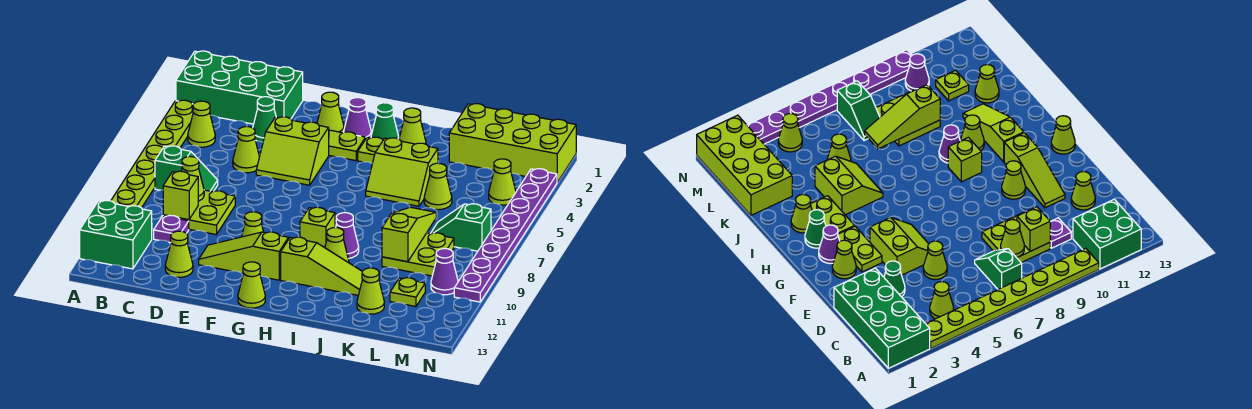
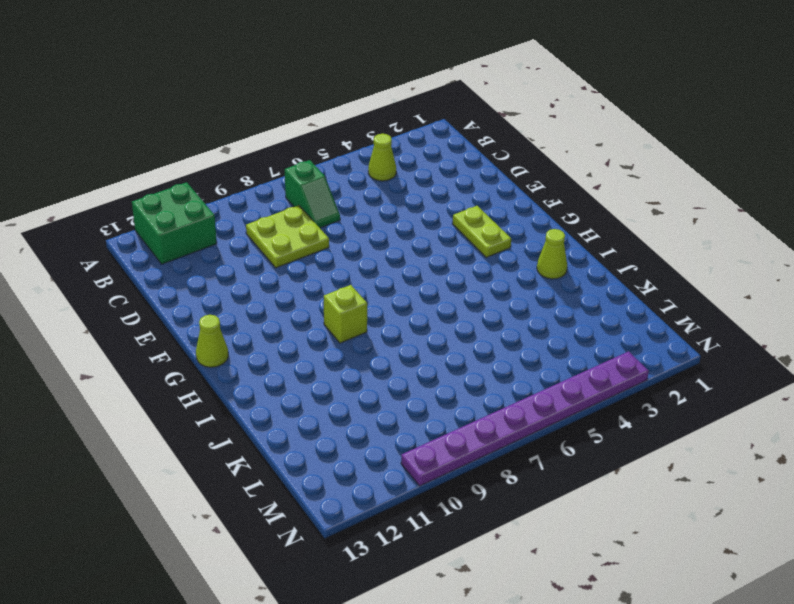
none -> green brick A1:D2 level 1
none -> lime plate A3:A10 level 1
none -> purple plate C10 level 1
none -> green cone D3 level 1

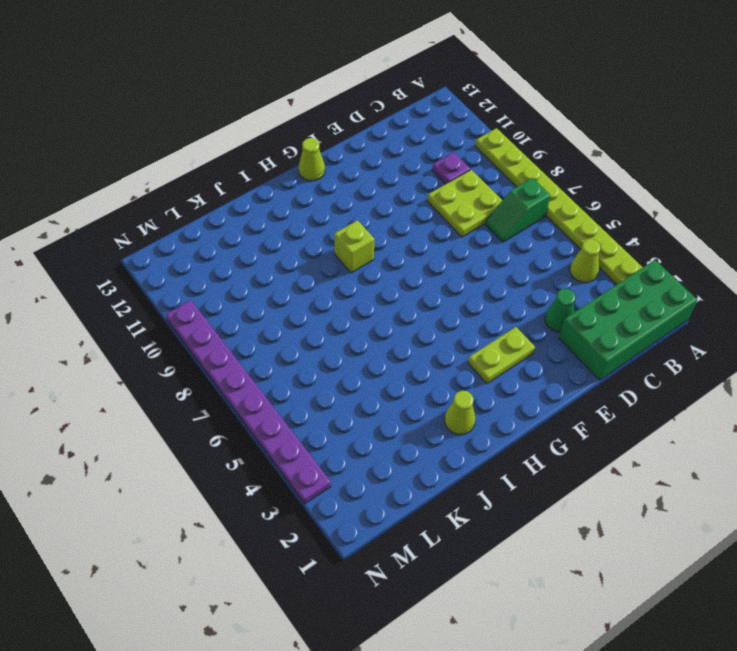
none -> green brick A11:B12 level 1
none -> lime cone D5 level 1
none -> lime cone D12 level 1
none -> lime slope E4:F5 level 1 top 4

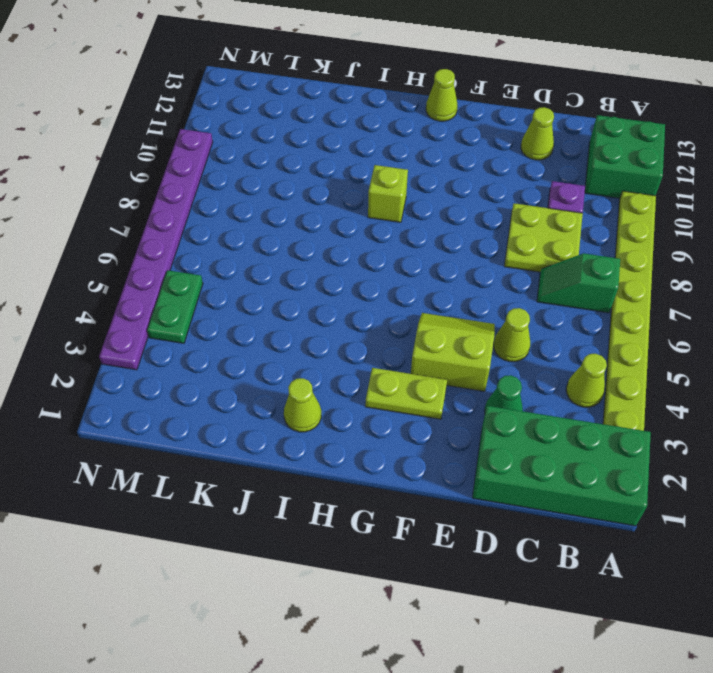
green plate M4:M5 level 1 -> lime cone M4 level 1
none -> lime slope E11:G11 level 1 top G
none -> lime cone F2 level 1
none -> lime cone F10 level 1
none -> purple cone G2 level 1

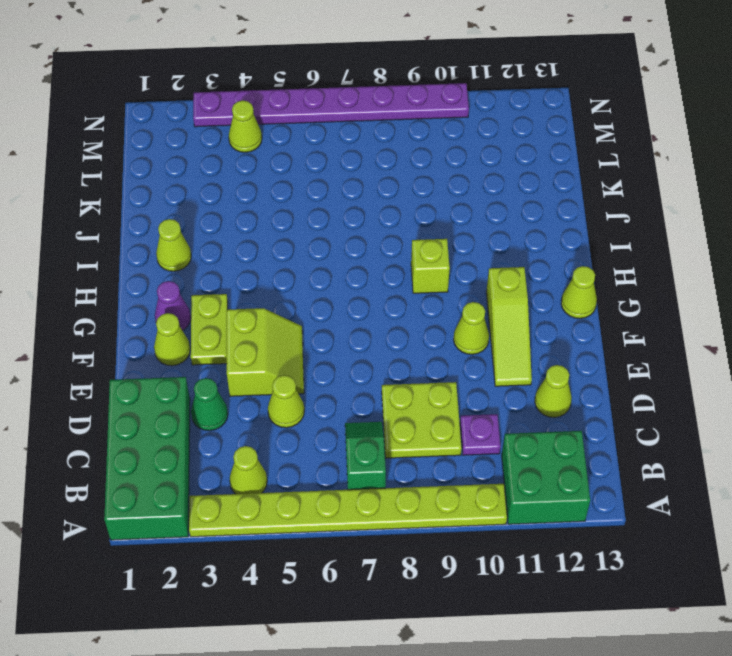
none -> green cone H2 level 1
none -> lime plate H3:I3 level 1
none -> lime slope H11:J11 level 1 top H
none -> lime slope I4:J5 level 1 top 4

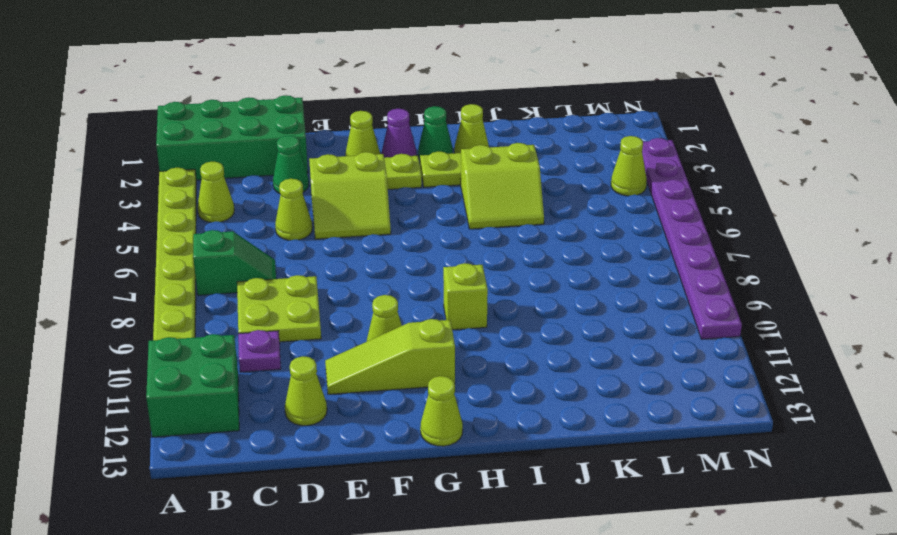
none -> lime slope H11:J11 level 1 top H
none -> purple cone I9 level 1
none -> lime cone I10 level 1
none -> lime brick K1:N2 level 1

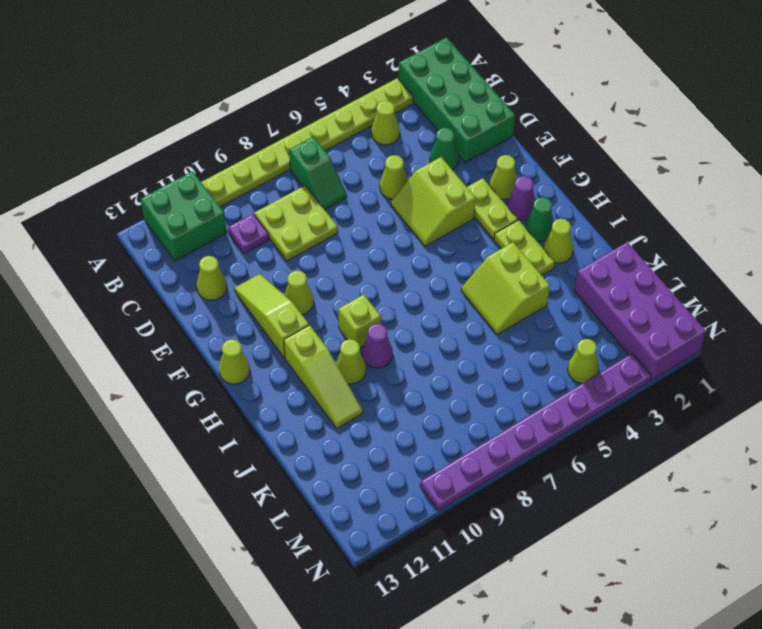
purple brick K1:N2 level 1 -> lime brick K1:N2 level 1
none -> lime cone K5 level 1
none -> lime plate K8:L9 level 1
none -> lime cone K12 level 1
none -> green slope L7:M7 level 1 top M

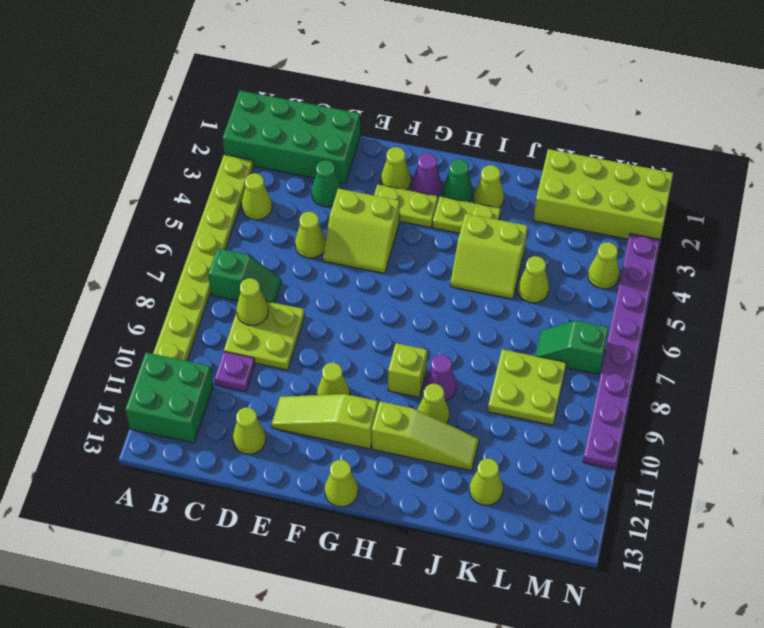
none -> lime plate L11 level 1
none -> purple cone M10 level 1
none -> lime brick C9 level 2
none -> lime slope K7:K9 level 2 top 9

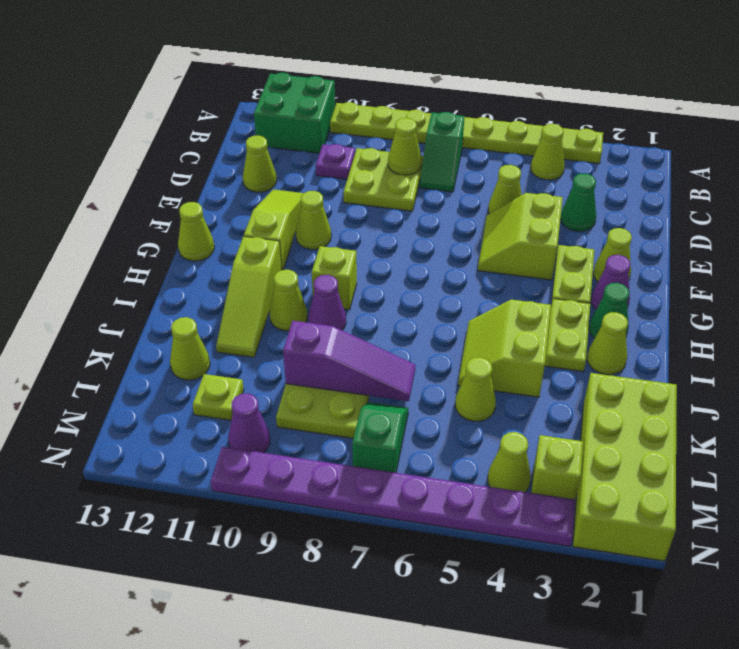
purple slope K7:K9 level 2 top 9 -> lime slope K7:K9 level 2 top 9
lime brick M3 level 1 -> lime brick C9 level 2
none -> green brick A1:D2 level 1

